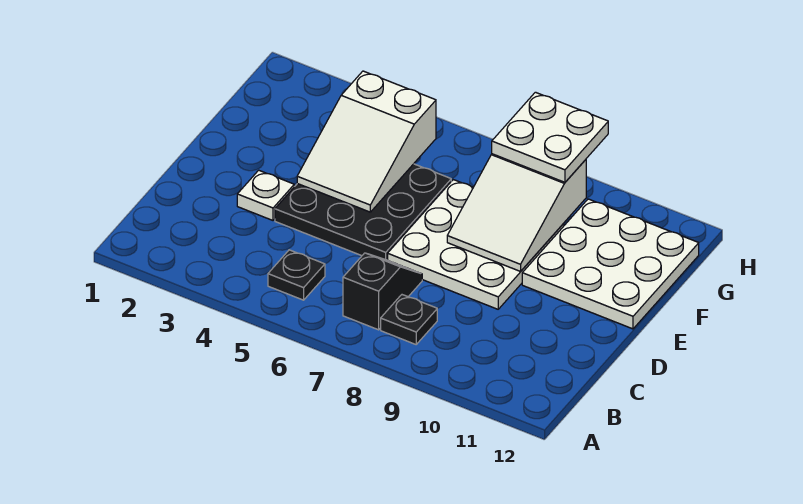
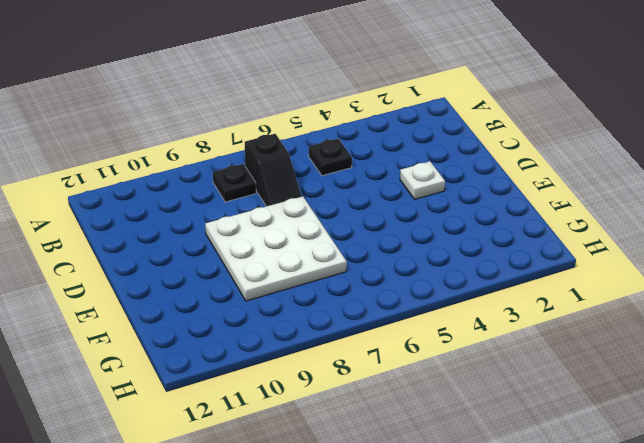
none -> black plate D4:F6 level 1
none -> white plate E10:G12 level 1

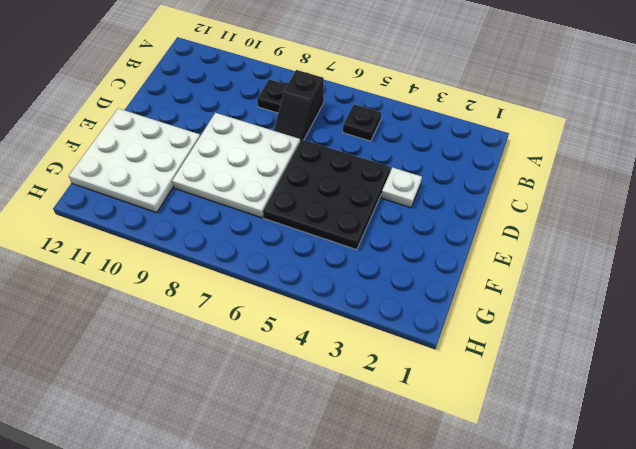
none -> white slope E4:G5 level 2 top G
none -> white slope E8:G9 level 2 top G

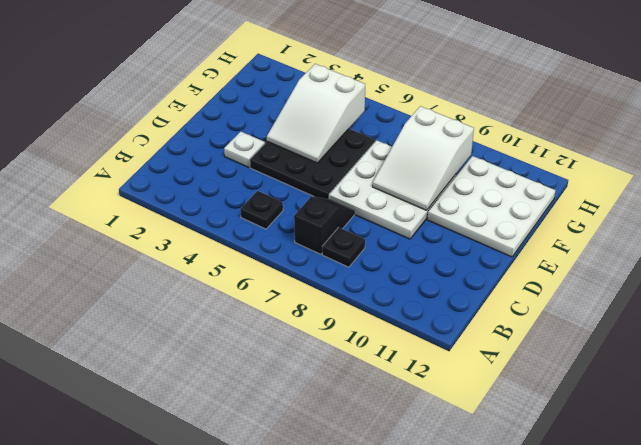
none -> white plate G8:H9 level 3

